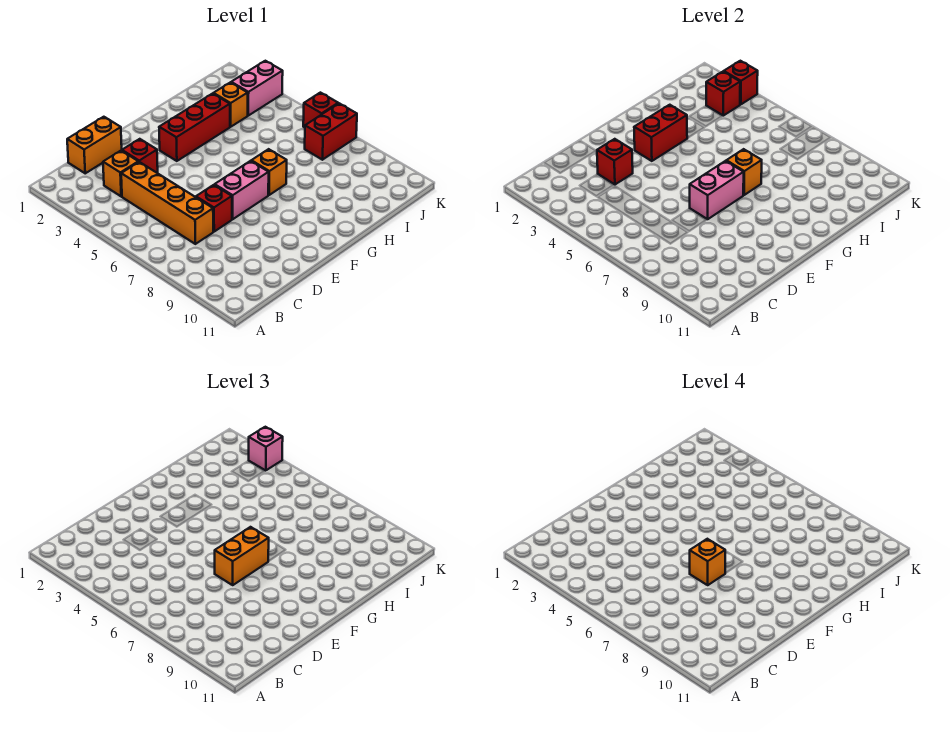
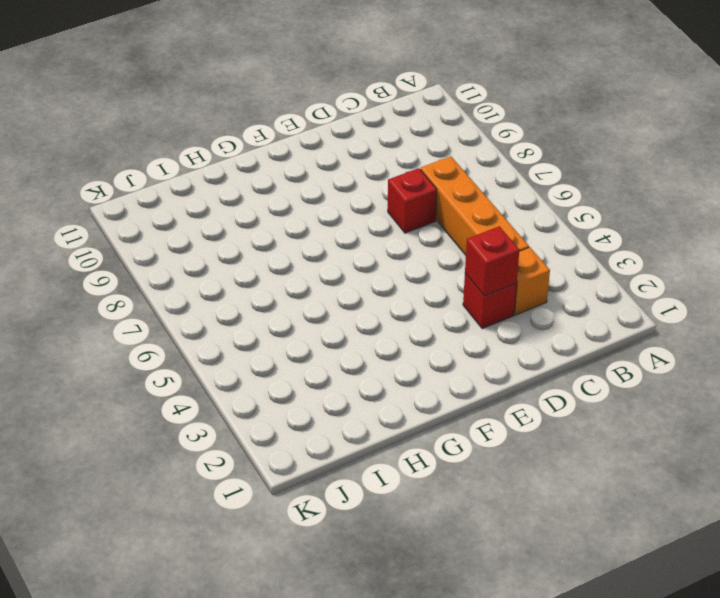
none -> orange brick C1:D1 level 1
none -> pink brick E7:F7 level 1
none -> red brick F3:H3 level 1

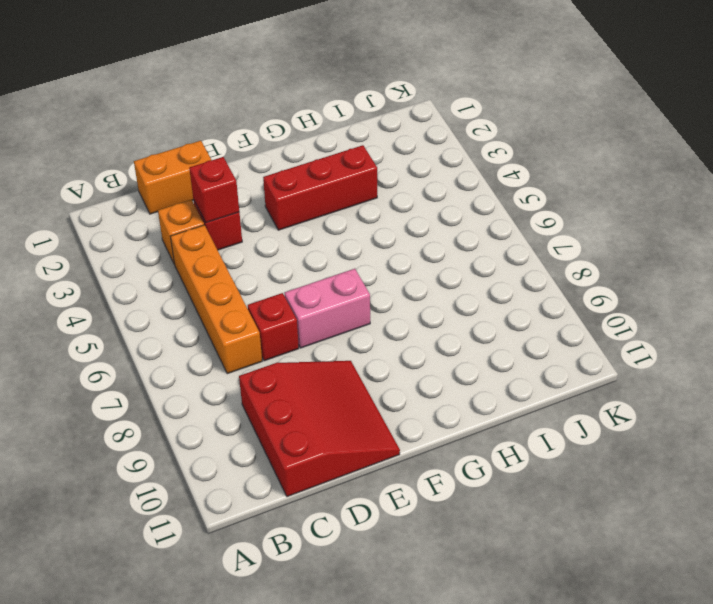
red slope C9:E11 level 1 top C -> none
none -> orange brick G7 level 1
none -> orange brick I3 level 1
none -> pink brick J3:K3 level 1

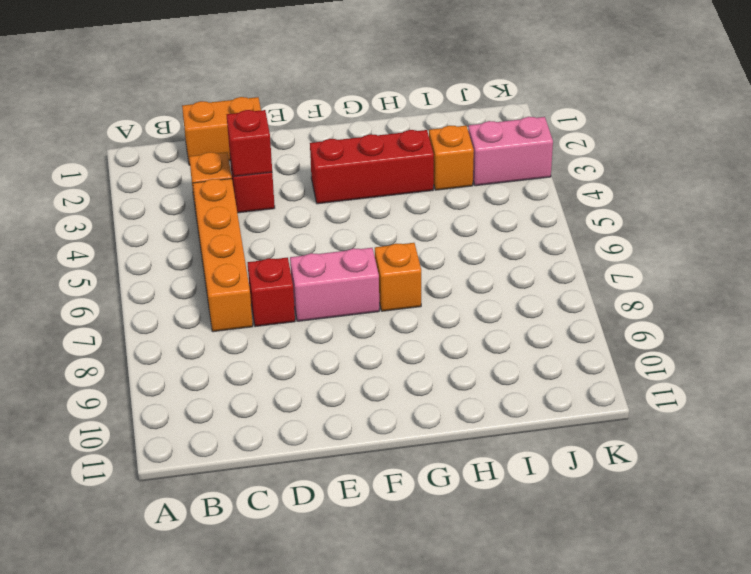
none -> red brick J7:K7 level 1
none -> red brick K6 level 1
none -> pink brick E7:F7 level 2

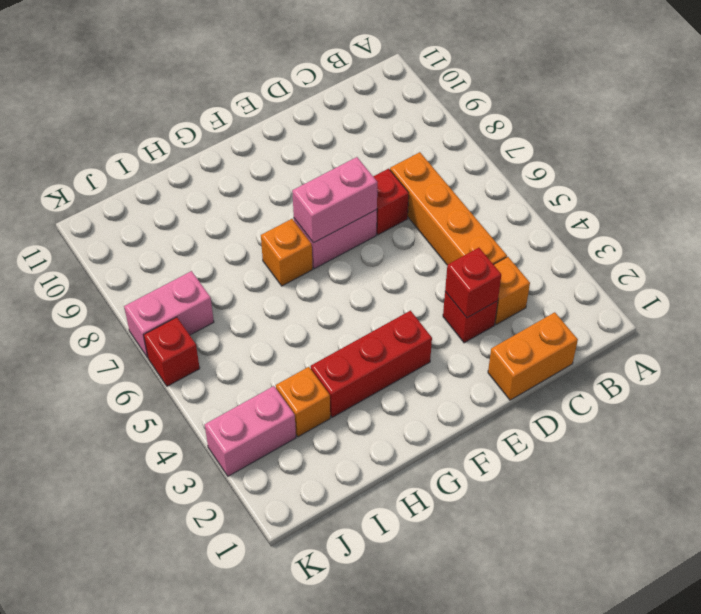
pink brick J7:K7 level 1 -> red brick J7:K7 level 1
none -> red brick F3:G3 level 2
none -> orange brick G7 level 2
none -> red brick J3 level 2

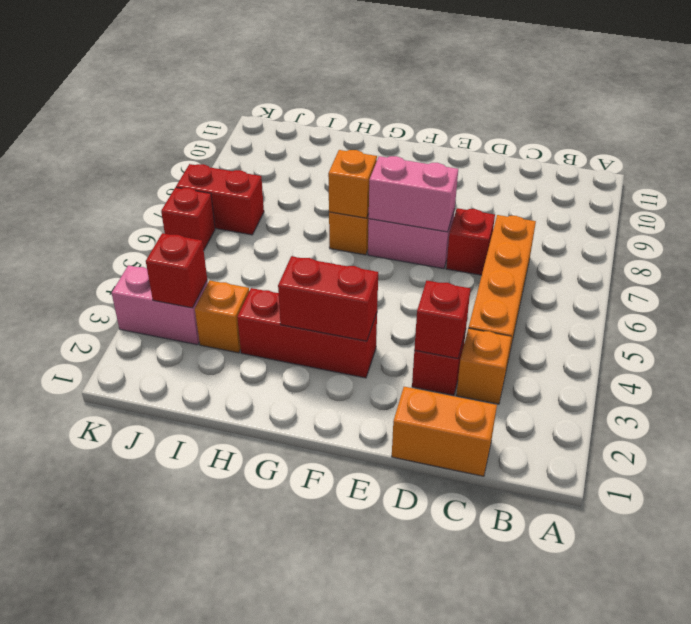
none -> red brick K3 level 2
none -> orange brick E7:F7 level 3
none -> pink brick K3 level 3

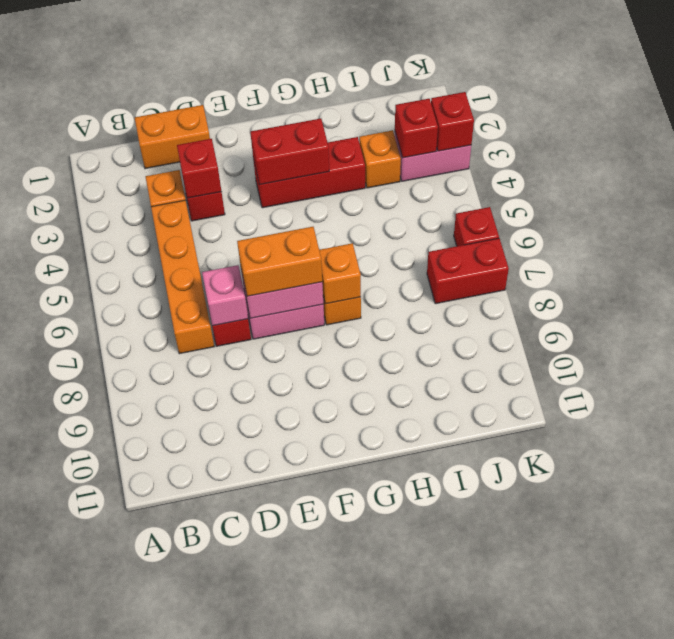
pink brick D7 level 2 -> pink brick K3 level 3
none -> orange brick E7 level 4

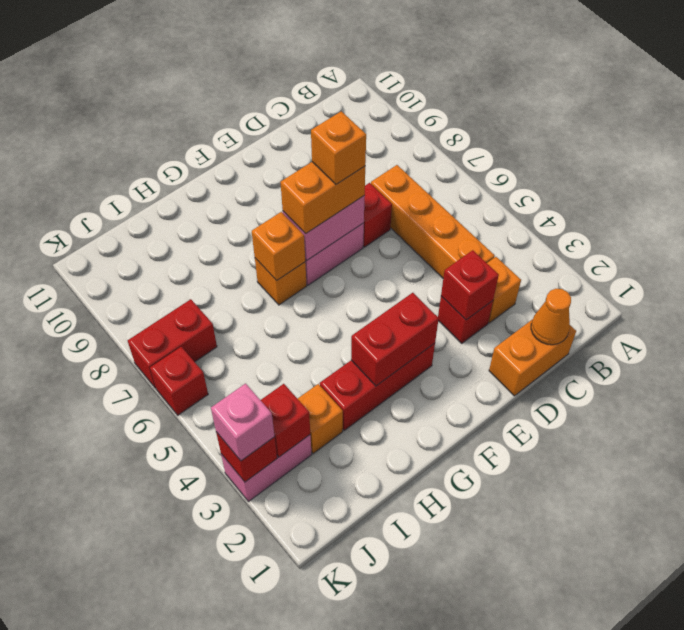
orange cone C1 level 2 -> none

